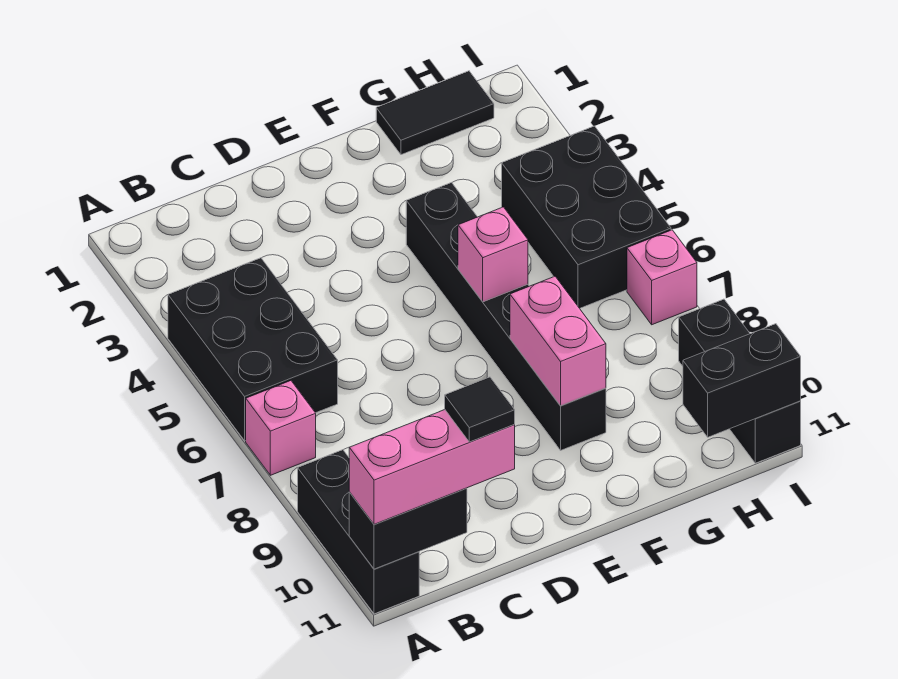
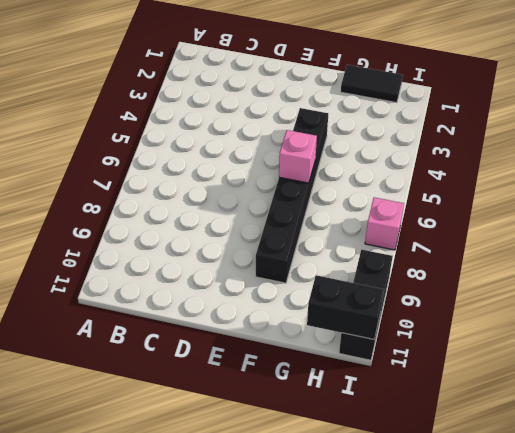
none -> black brick A4:B6 level 1
none -> pink brick A7 level 1
none -> black brick A9:A11 level 1

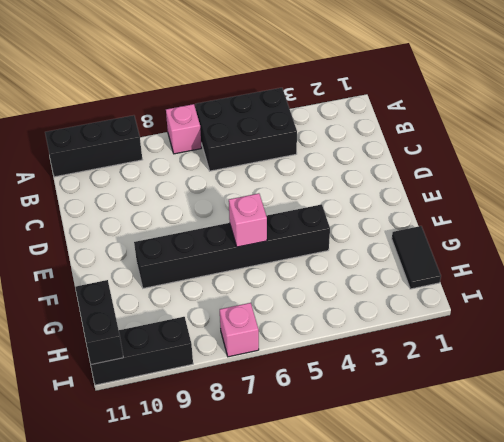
none -> black brick H4:I6 level 1
none -> black brick A11:B11 level 2
none -> pink brick F8:F9 level 2

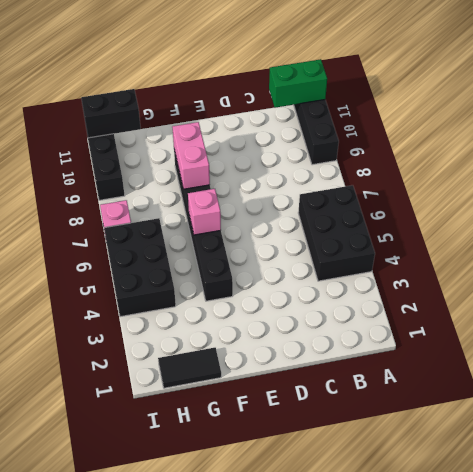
green brick A11:B11 level 2 -> black brick A11:B11 level 2
none -> pink brick A7 level 1
none -> pink brick A11:C11 level 3
none -> black tile C11 level 4

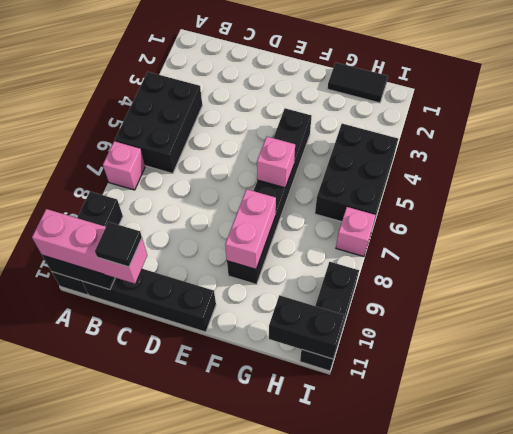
black brick B11:E11 level 1 -> none

